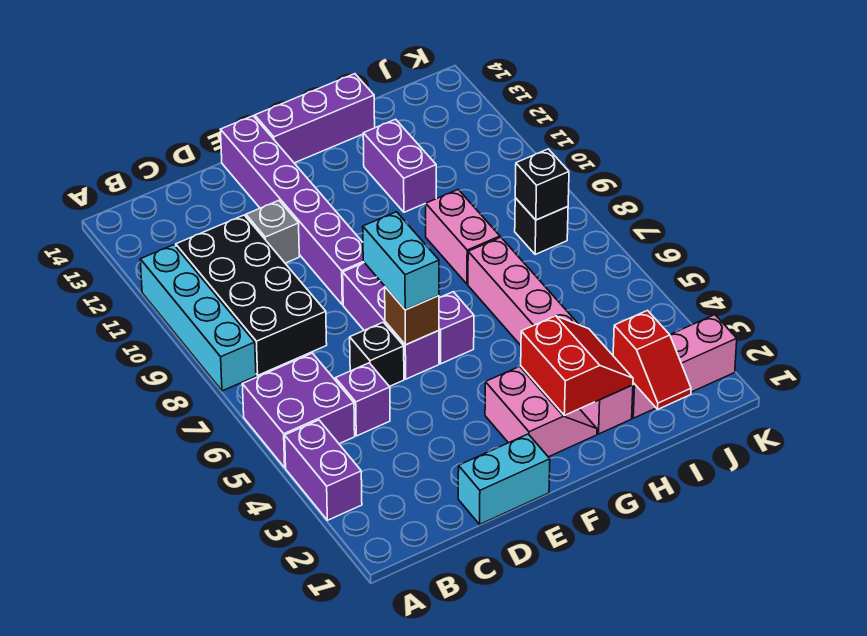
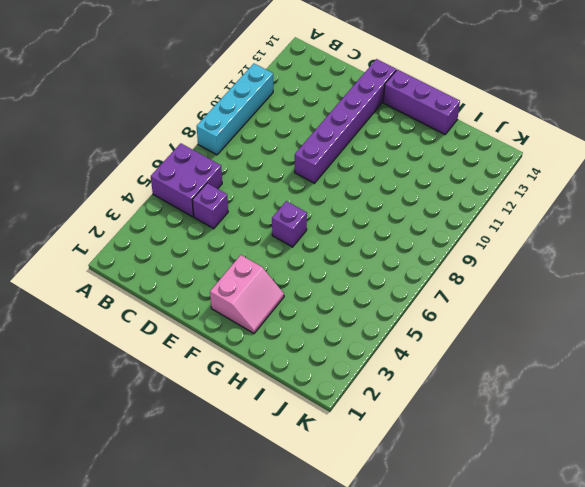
none -> purple brick A3:A4 level 1
none -> black brick B8:C11 level 1
none -> cyan brick D1:E1 level 1

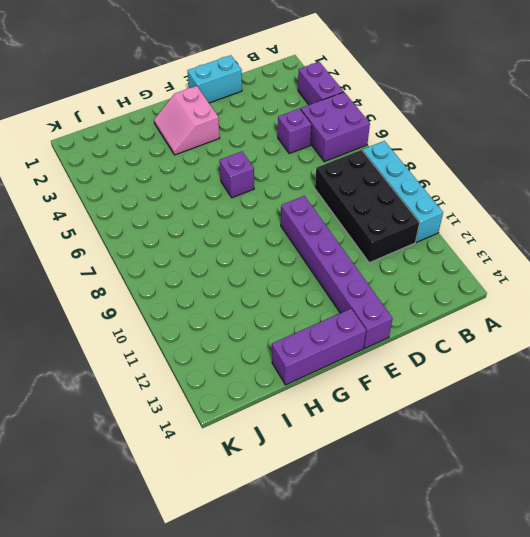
none -> black brick D6 level 1
none -> grey brick D11 level 1
none -> purple brick E6:E8 level 1

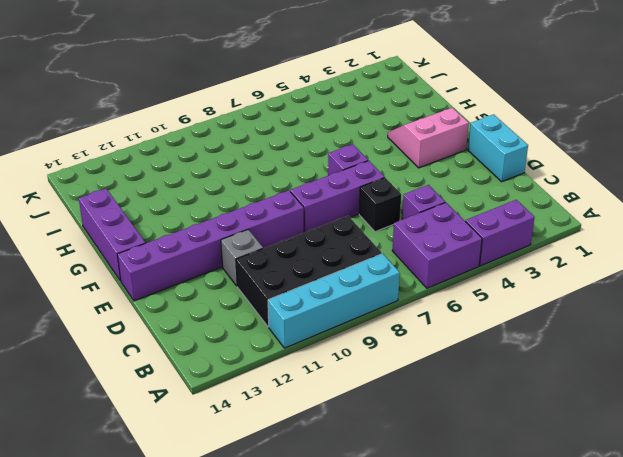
none -> pink brick H2:H7 level 1
none -> pink brick H8:H9 level 1
none -> purple brick H11:H12 level 1

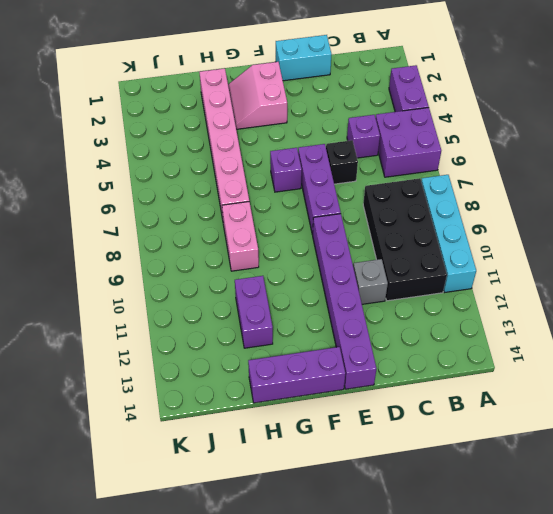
none -> pink brick I2:K2 level 1
none -> black brick J8 level 1
none -> brown brick E6 level 2

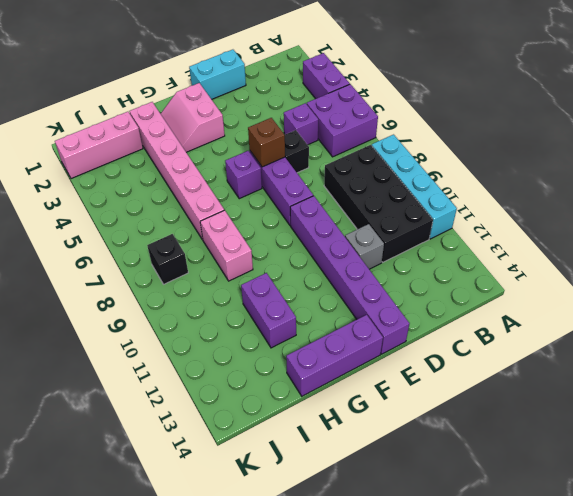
none -> red slope G2:H3 level 2 top G
none -> red slope I1:I2 level 2 top 2
none -> black brick J8 level 2

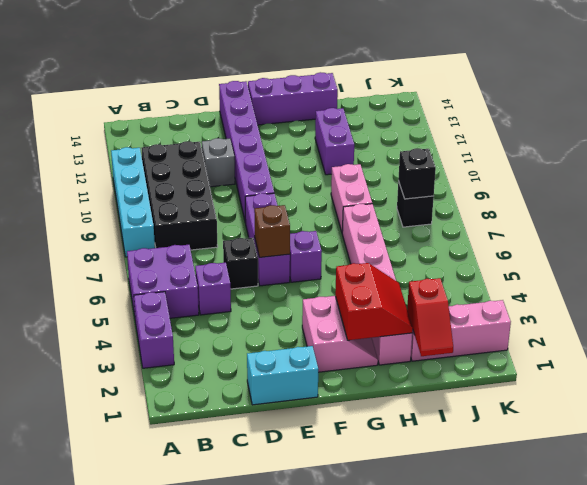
none -> cyan brick E6:E7 level 3

